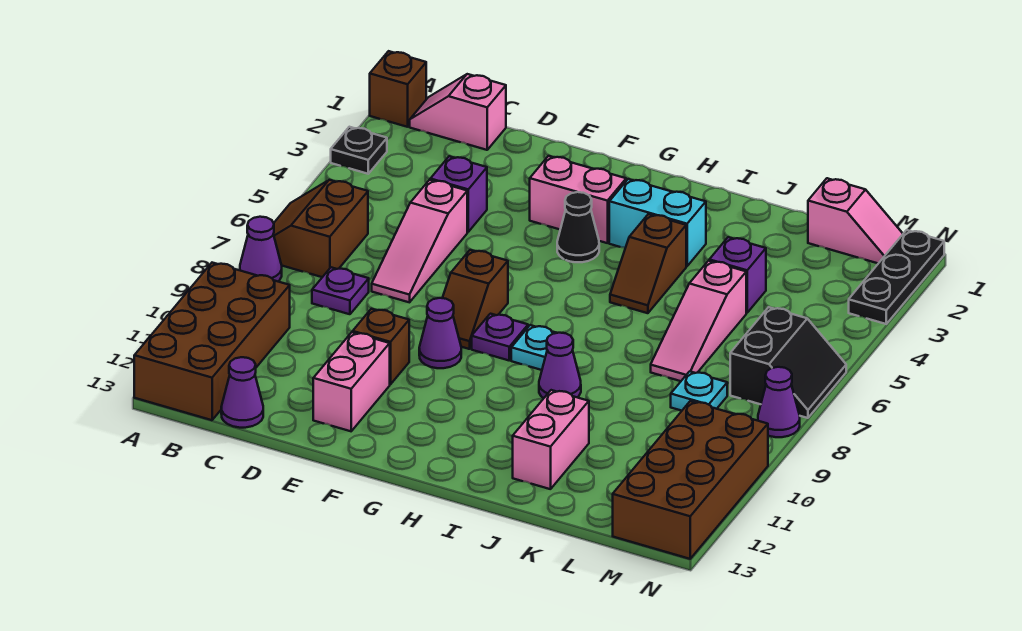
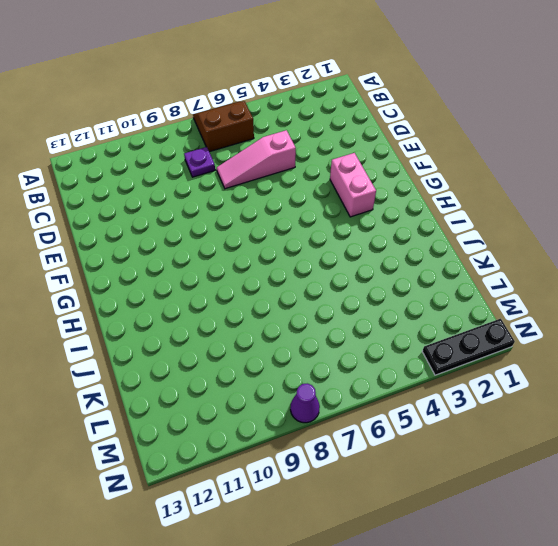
none -> brown brick A1 level 1
none -> black plate A3 level 1
none -> purple cone A8 level 1
none -> brown brick A10:B13 level 1

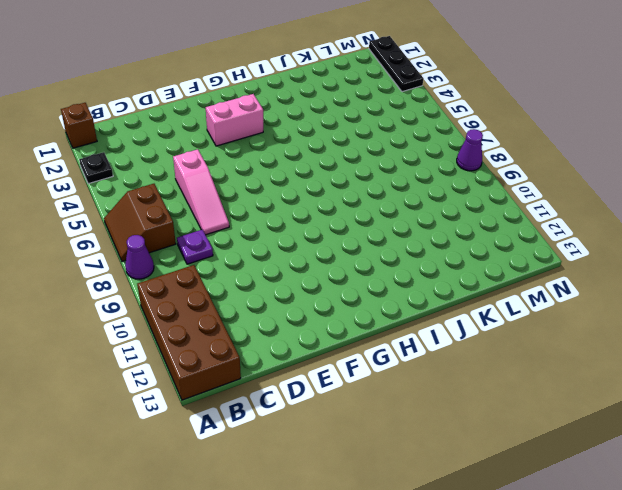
none -> pink slope B1:C1 level 1 top C
none -> purple cone C13 level 1
none -> purple brick D4 level 1
none -> brown brick E10 level 1

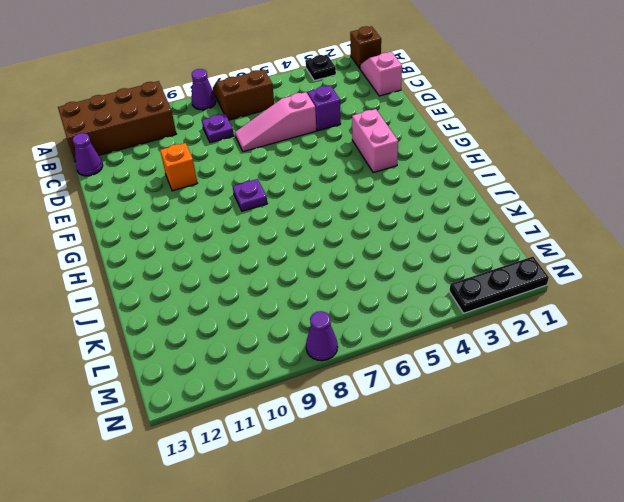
orange brick E10 level 1 -> brown brick E10 level 1
none -> pink brick E11:E12 level 1
none -> brown slope F7:F8 level 1 top 7
none -> purple cone F9 level 1
none -> black cone G4 level 1

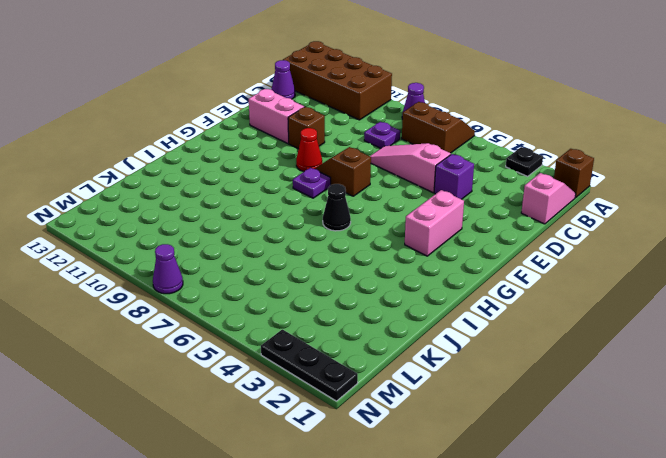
red cone F9 level 1 -> purple cone F9 level 1
black cone H6 level 1 -> black cone G4 level 1
none -> cyan brick H3:I3 level 1
none -> cyan plate H8 level 1
none -> brown slope I4:I5 level 1 top 4
none -> purple cone I9 level 1

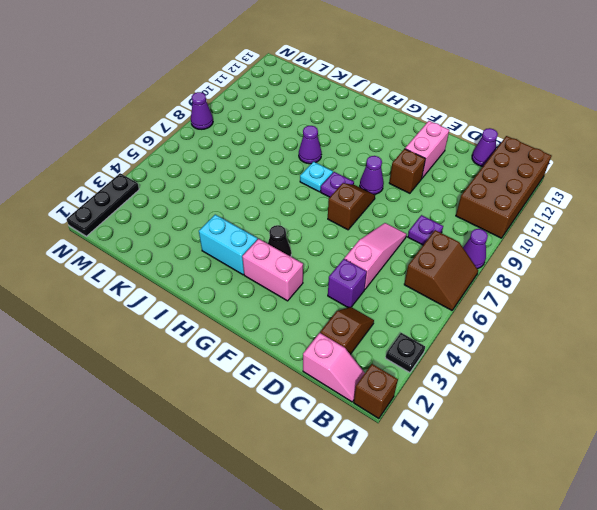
brown slope C2:C3 level 1 top 2 -> brown slope I4:I5 level 1 top 4
none -> pink brick J11:J12 level 1
none -> purple brick K4 level 1
none -> pink slope K5:K7 level 1 top 5
none -> pink slope L1:M1 level 1 top L

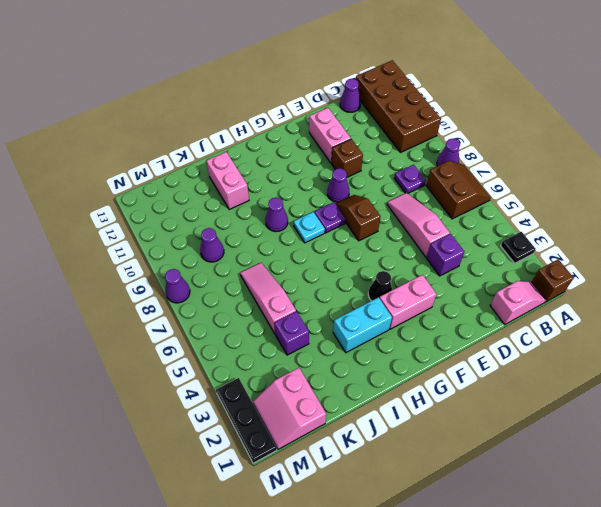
pink slope L1:M2 level 1 top L -> pink slope L1:M1 level 1 top L
purple cone L9 level 1 -> none
none -> brown slope I4:I5 level 1 top 4
none -> cyan plate L8 level 1
none -> black slope M6:N7 level 1 top M
none -> brown brick M10:N13 level 1

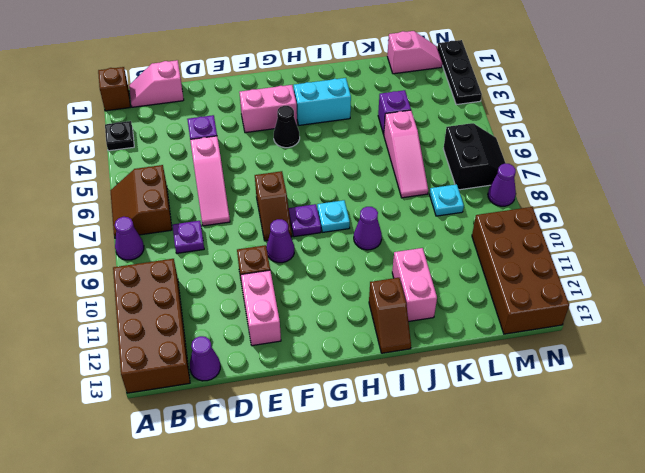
brown slope I12:I13 level 1 top 12 -> brown slope I4:I5 level 1 top 4

